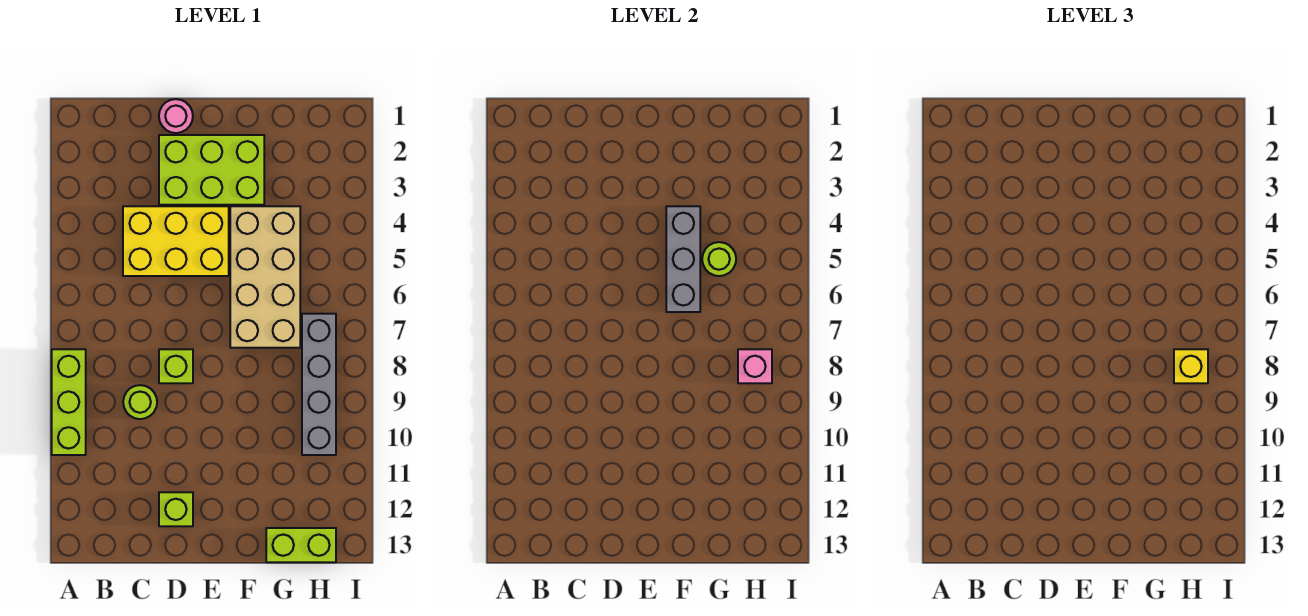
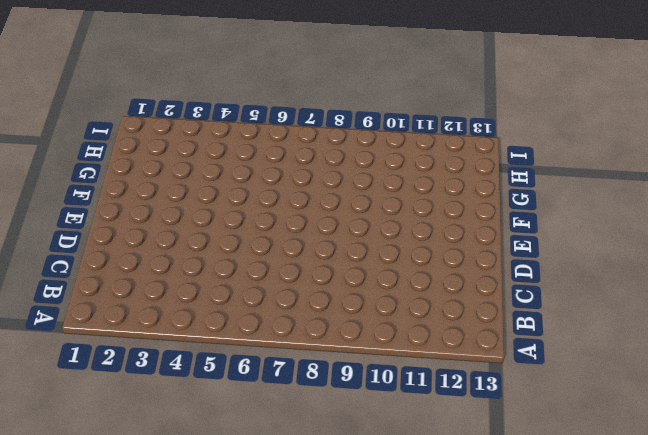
none -> lime brick A8:A10 level 1
none -> yellow brick C4:E5 level 1
none -> lime round brick C9 level 1

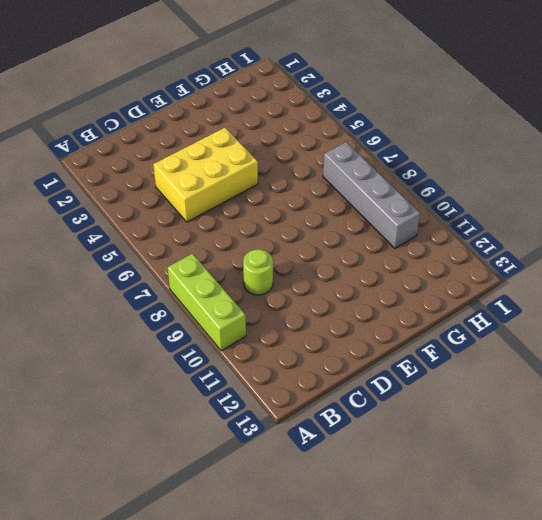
none -> pink round brick D1 level 1
none -> lime brick D2:F3 level 1
none -> lime brick D8 level 1

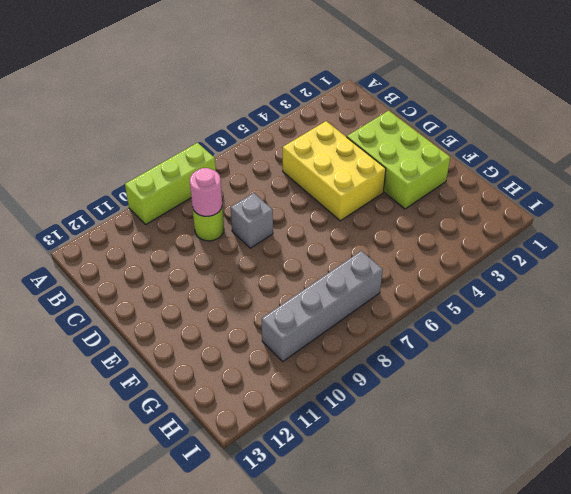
pink round brick C9 level 2 -> pink round brick D1 level 1
grey brick D8 level 1 -> lime brick D8 level 1
none -> lime brick D12 level 1
none -> tan brick F4:G7 level 1
none -> lime brick G13:H13 level 1

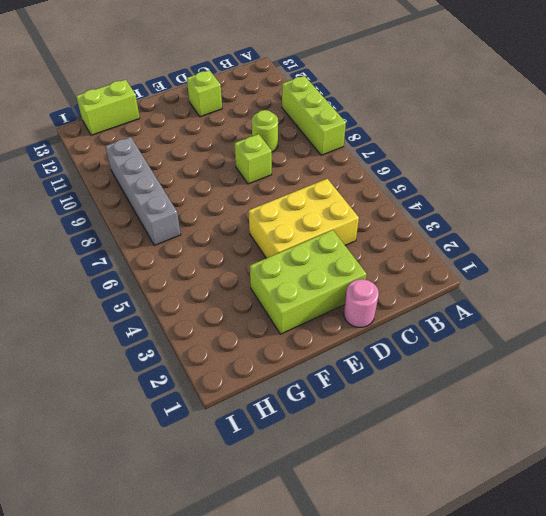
none -> tan brick F4:G7 level 1
none -> grey brick F4:F6 level 2
none -> lime round brick G5 level 2

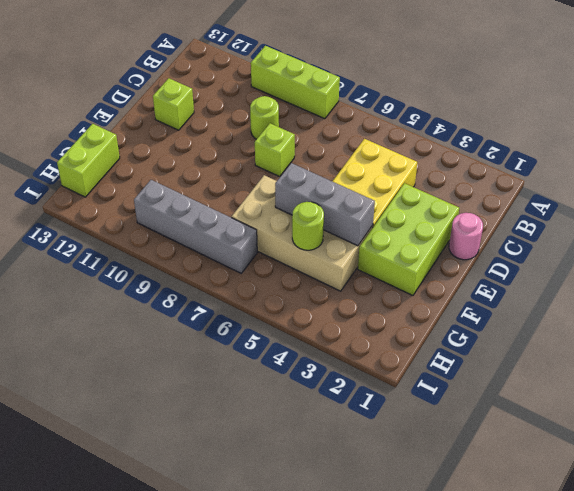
none -> pink brick H8 level 2
none -> yellow brick H8 level 3

